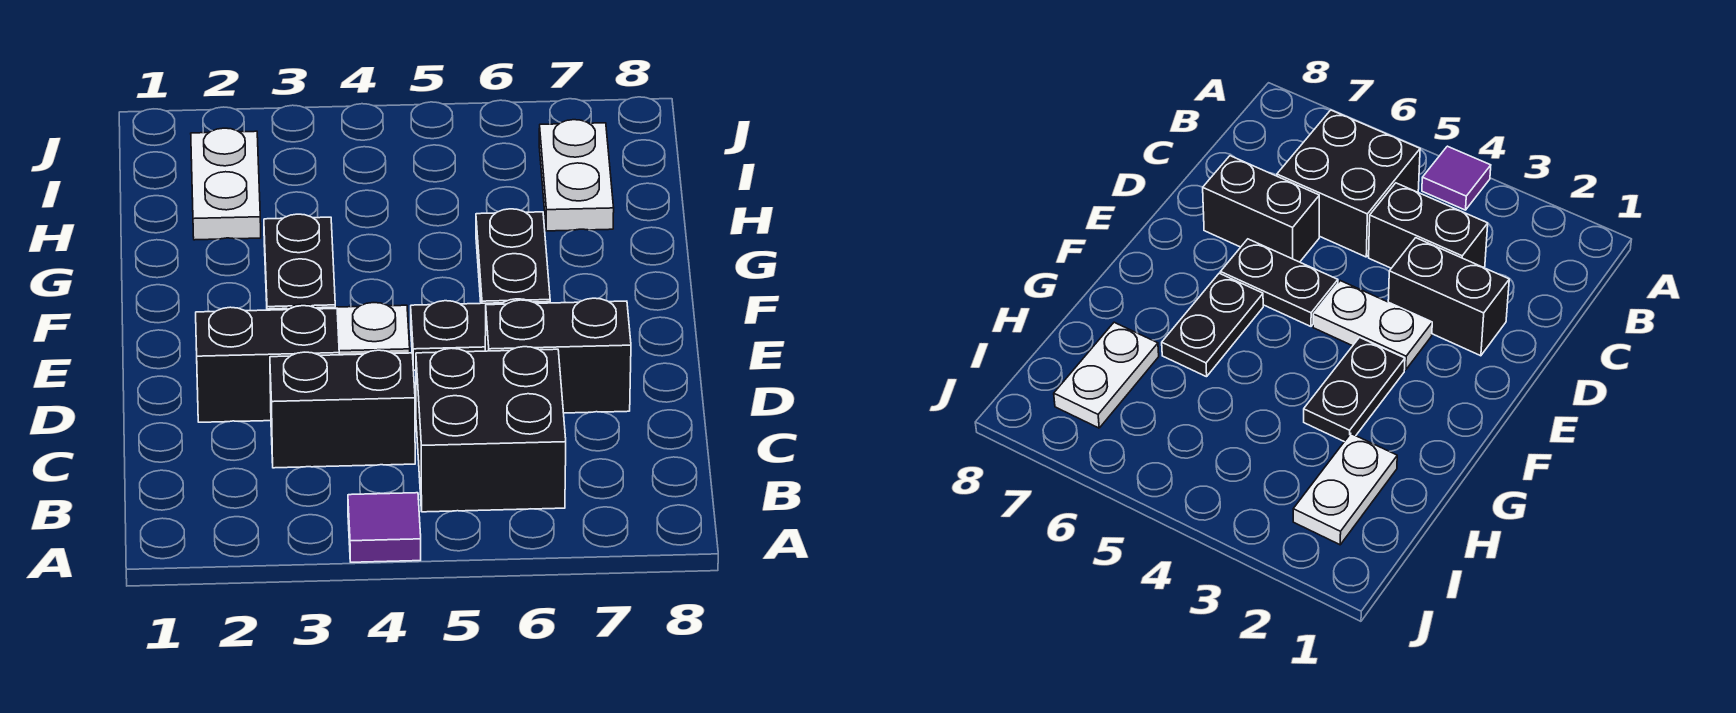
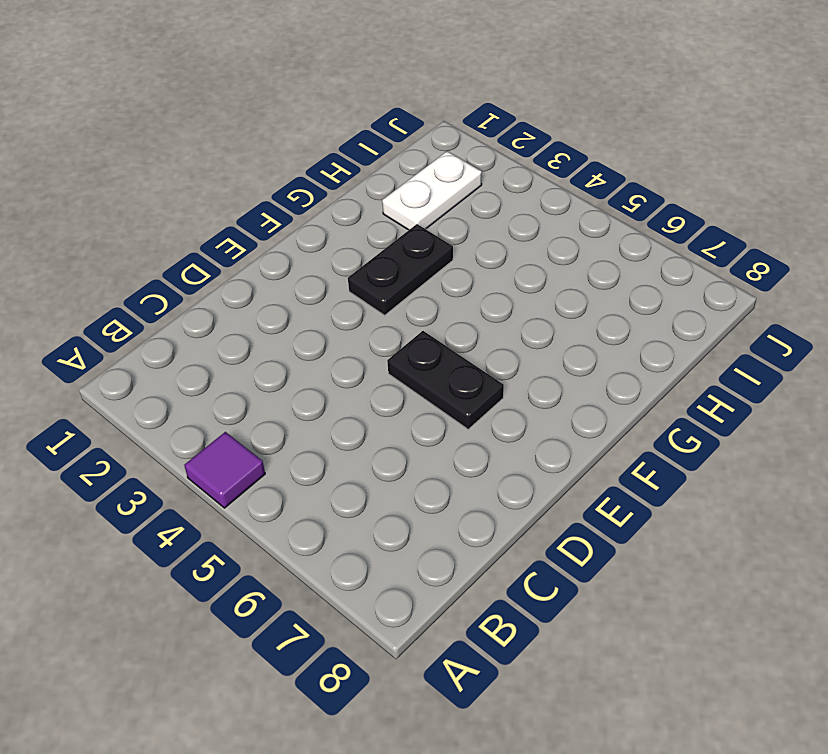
none -> black brick B5:C6 level 1
none -> black brick C3:C4 level 1

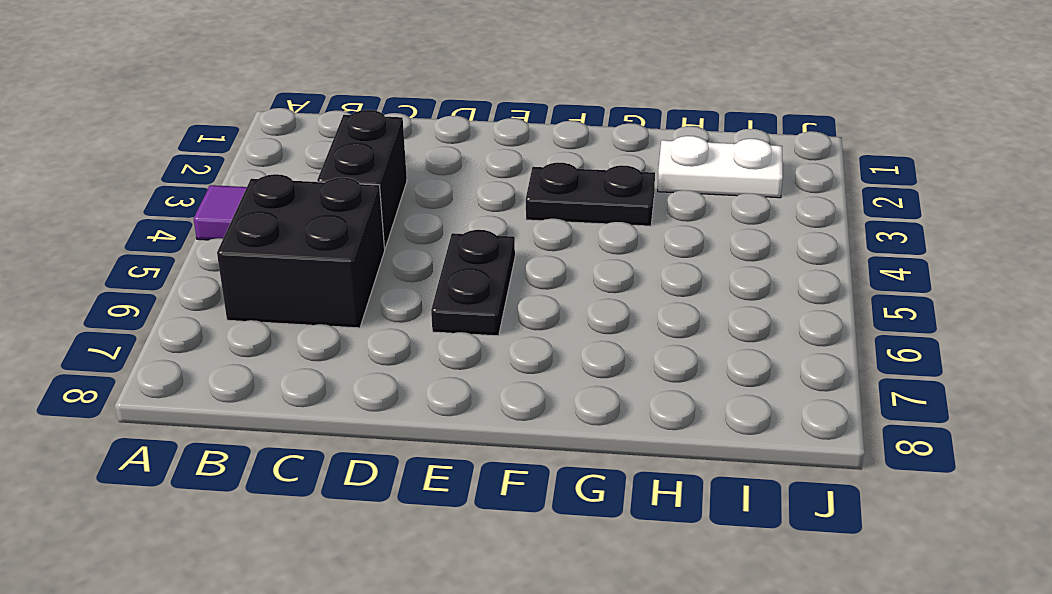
none -> black brick D2:D3 level 1
none -> black brick D6:D7 level 1

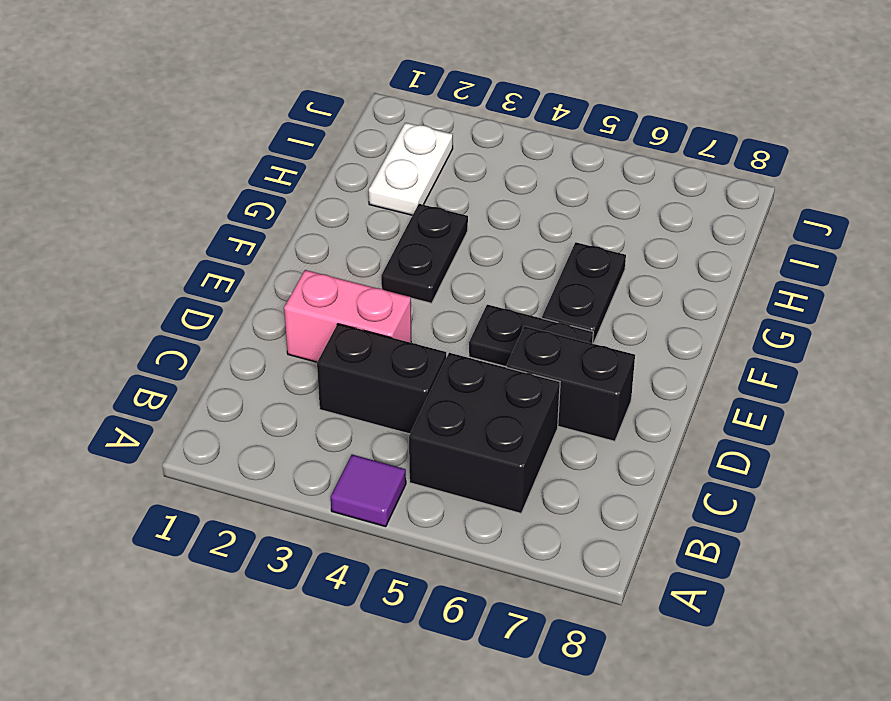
pink brick D2:D3 level 1 -> black brick D2:D3 level 1
none -> white plate E3:E4 level 1
none -> white plate H7:I7 level 1

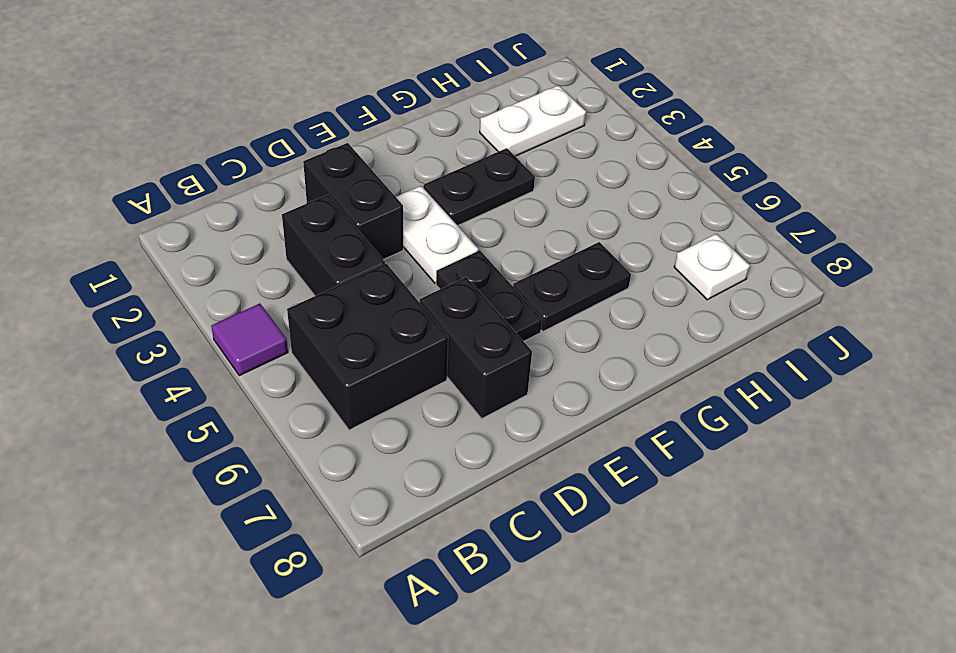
white plate I7 level 1 -> white plate H7:I7 level 1

